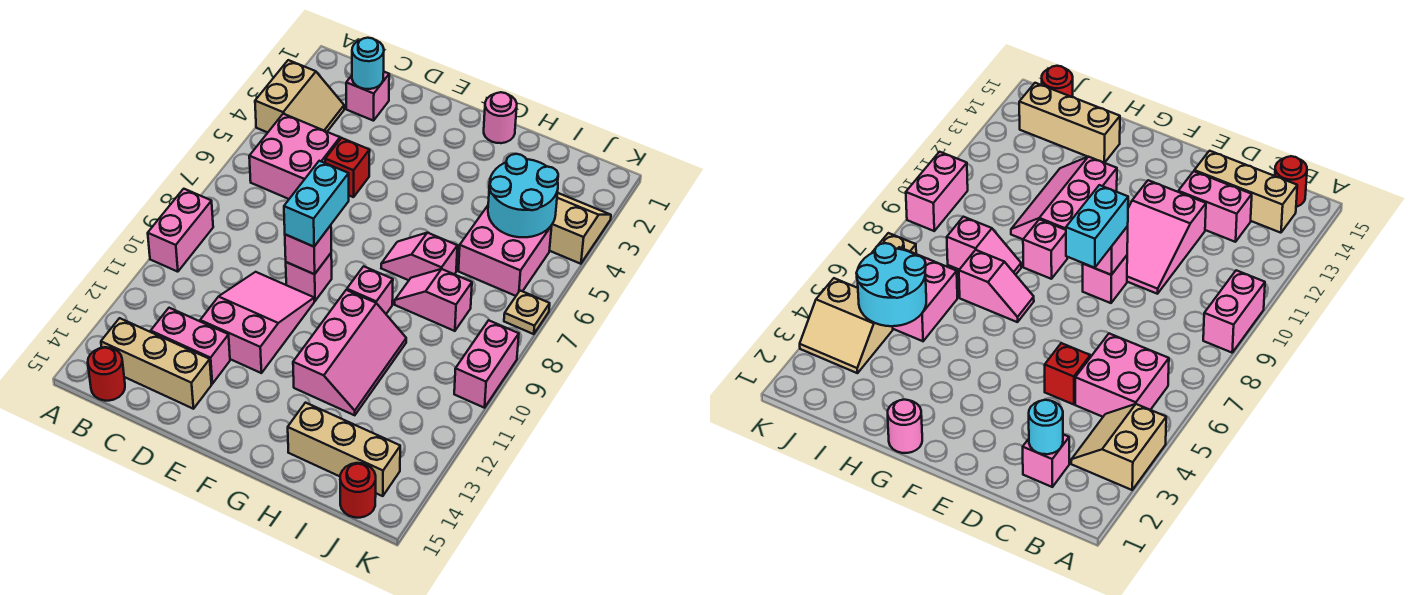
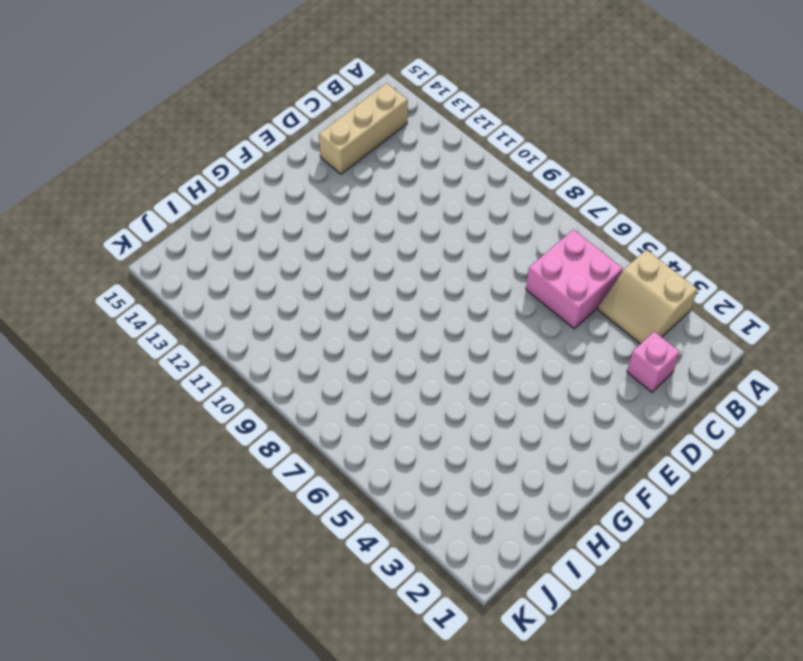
none -> pink brick A9:A10 level 1
none -> red round brick B15 level 1
none -> pink brick C13:D13 level 1

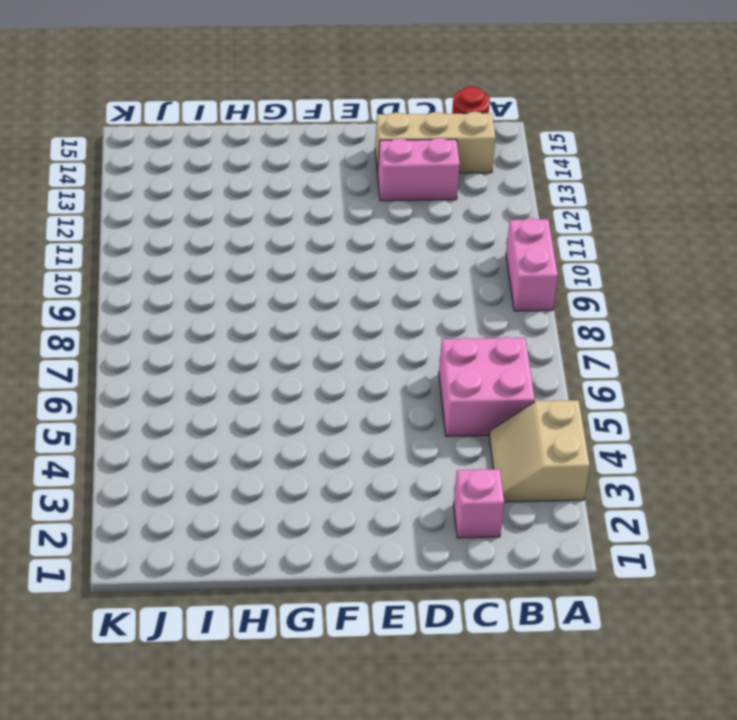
none -> red brick D5 level 1
none -> pink slope D10:E12 level 1 top 12
none -> pink brick E9 level 1

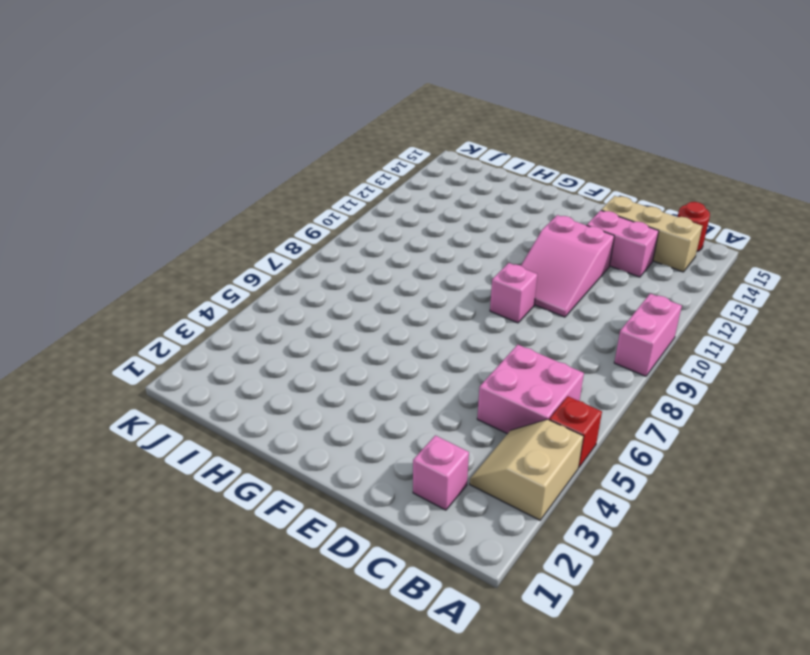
red brick A5 level 1 -> red brick D5 level 1
none -> pink round brick G1 level 1
none -> pink slope G7:H7 level 1 top H
none -> pink brick G9 level 1

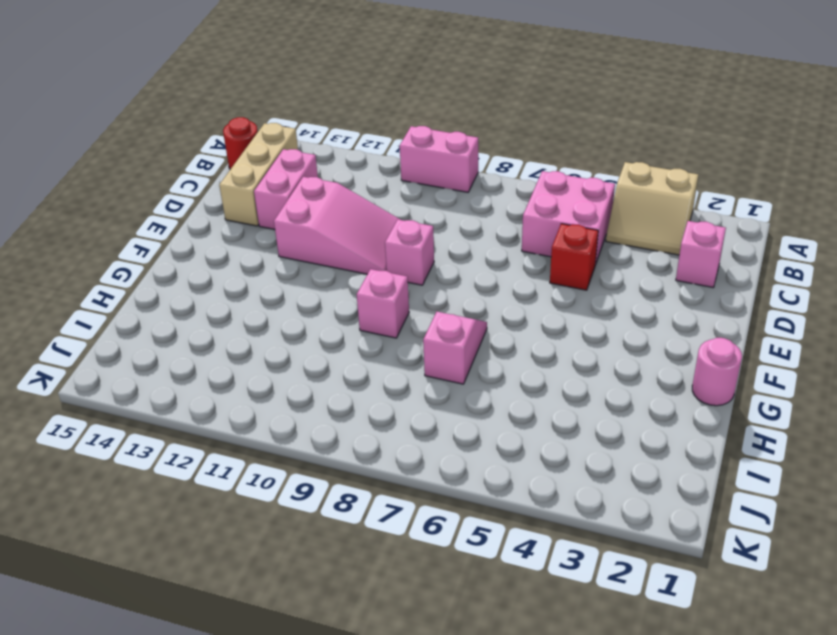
none -> pink slope G10:H12 level 1 top G
none -> pink slope H8:I8 level 1 top I
none -> tan brick H14:J14 level 1

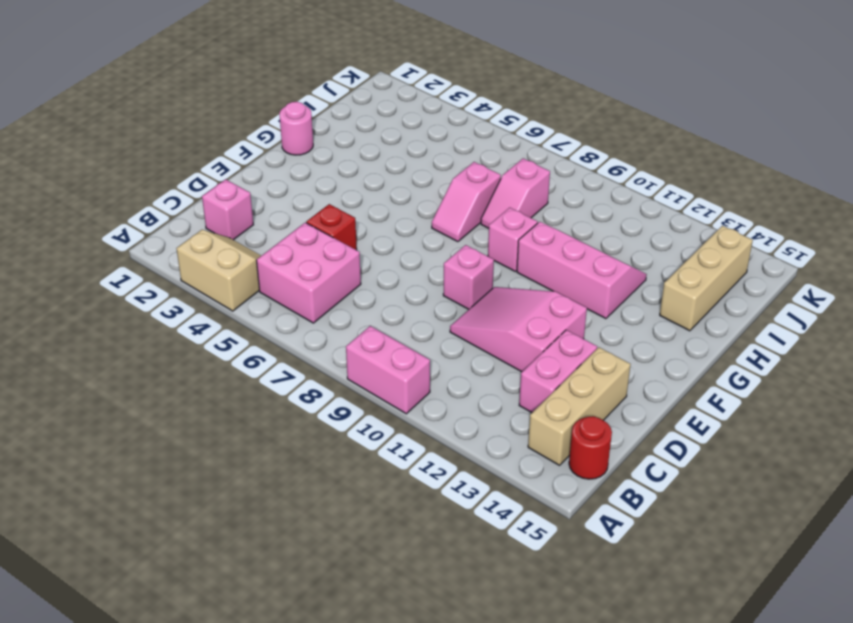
none -> pink brick I5:J6 level 1
none -> tan slope J3:K4 level 1 top 4
none -> red round brick J15 level 1

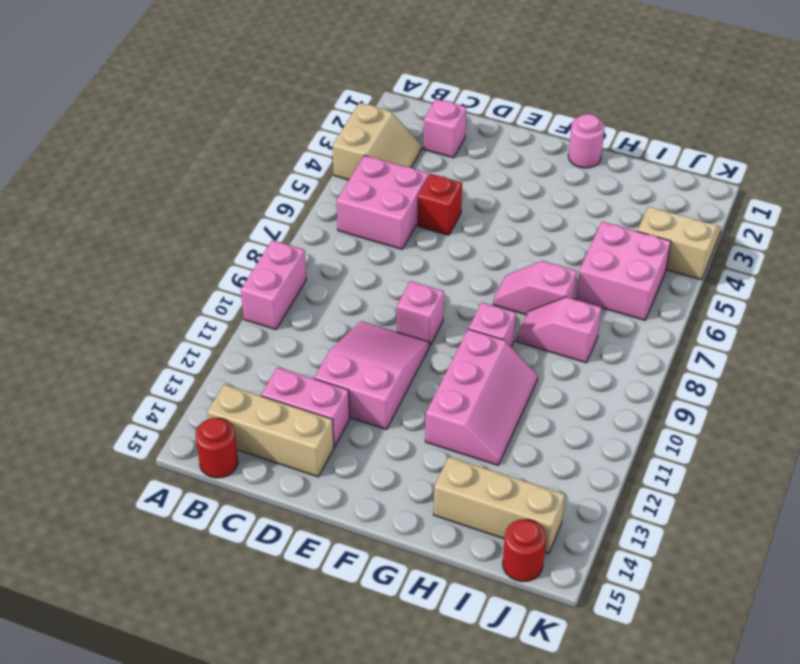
none -> tan plate K7 level 1
none -> pink brick K9:K10 level 1
none -> cyan round brick C2 level 2

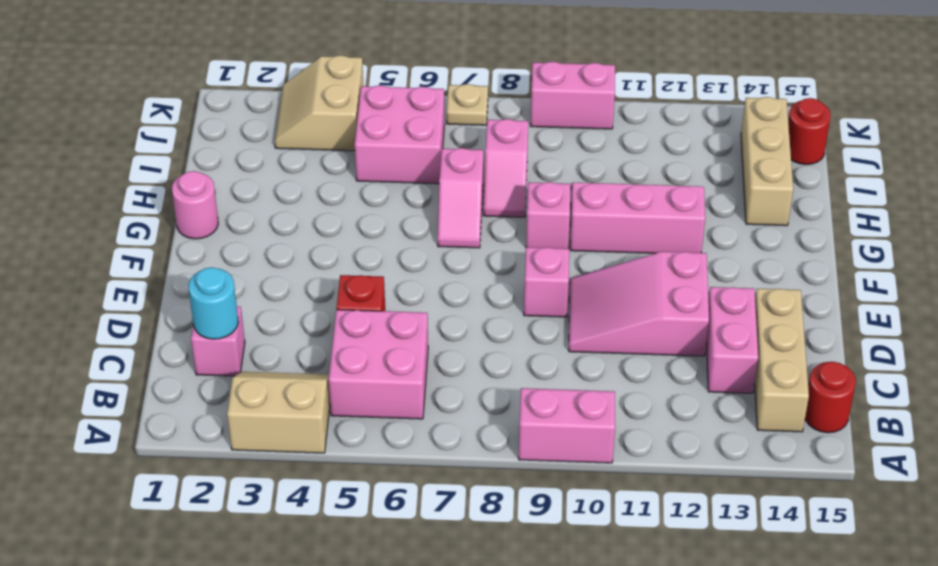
none -> pink brick E9 level 2
none -> cyan round brick I4:J5 level 2
none -> cyan brick E8:E9 level 3

